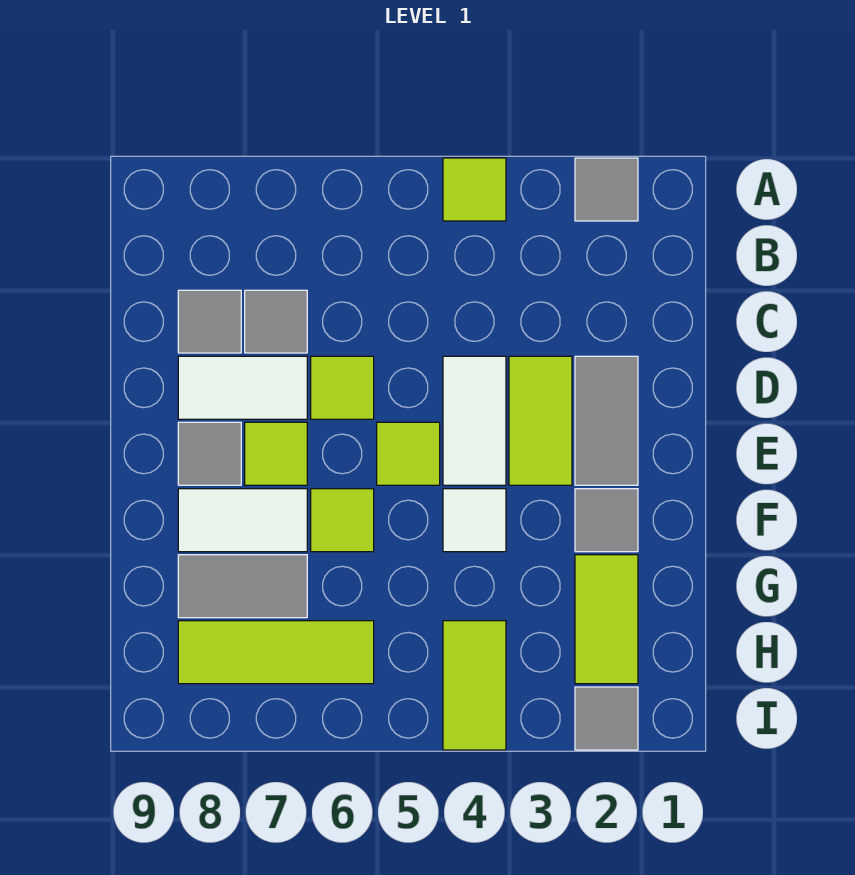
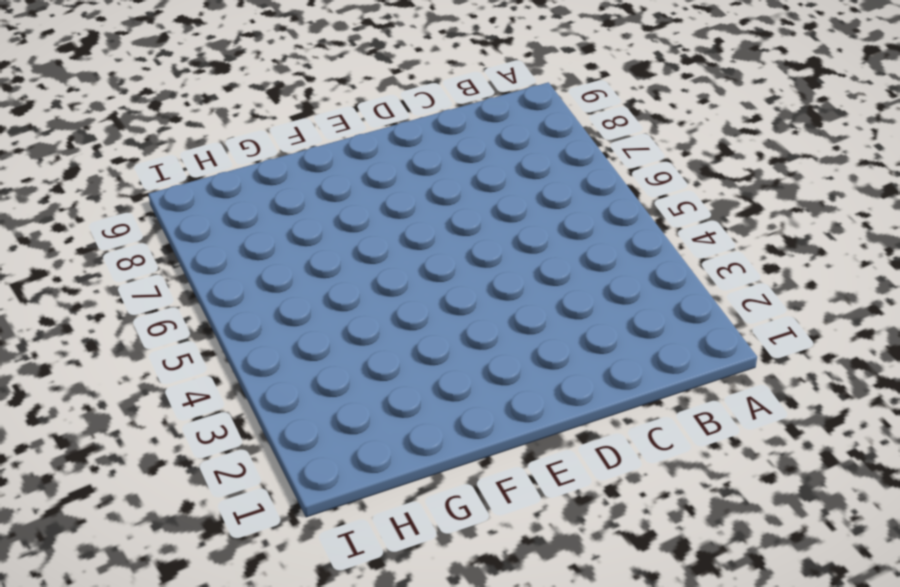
none -> grey tile A2 level 1
none -> lime tile A4 level 1
none -> grey tile C7 level 1

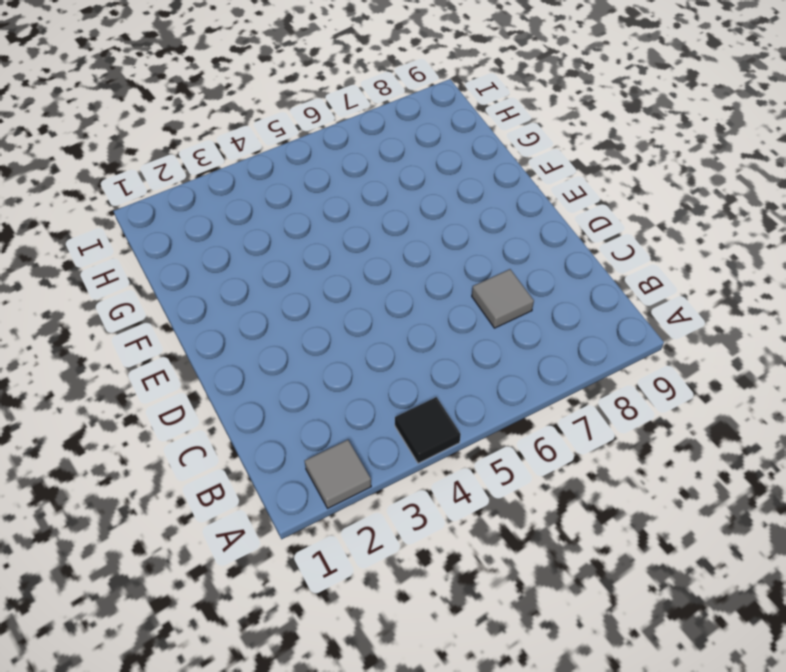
black tile A4 level 1 -> lime tile A4 level 1
none -> grey tile C8 level 1
none -> grey tile D2:E2 level 1
none -> lime tile D3:E3 level 1

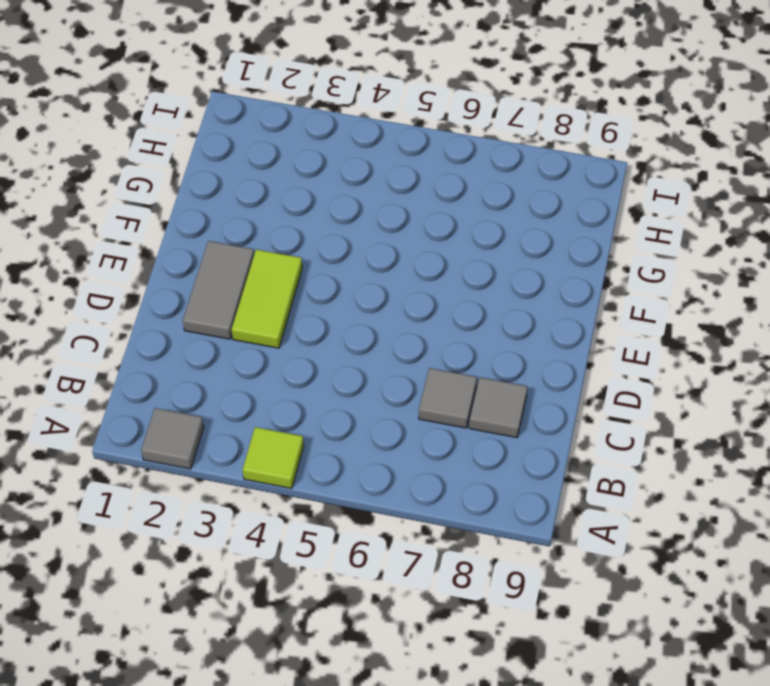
none -> white tile D4:E4 level 1
none -> lime tile D6 level 1
none -> white tile D7:D8 level 1

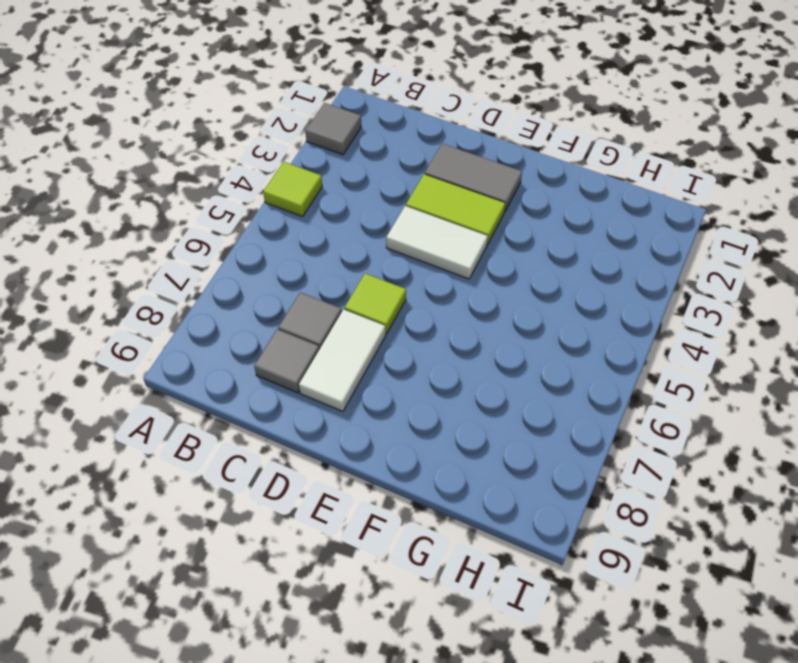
none -> lime tile E5 level 1
none -> lime tile E7 level 1
none -> grey tile E8 level 1

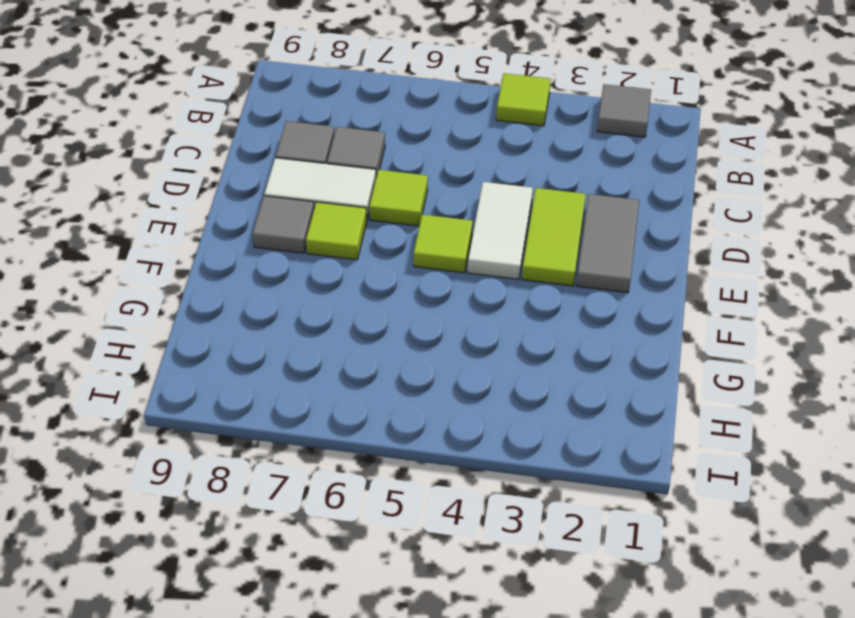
none -> grey tile F2 level 1
none -> white tile F4 level 1
none -> lime tile F6 level 1

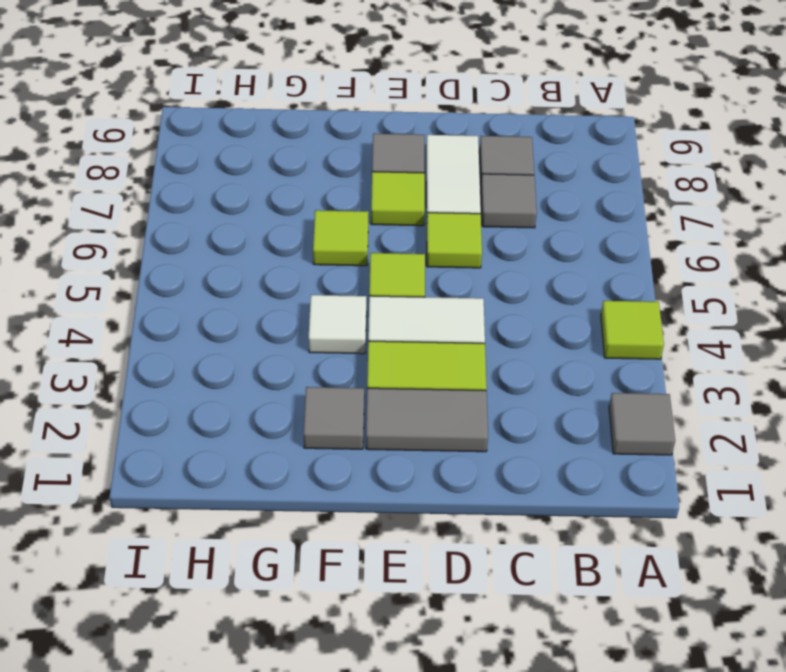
none -> white tile F7:F8 level 1
none -> lime tile G2:H2 level 1
none -> grey tile G7:G8 level 1

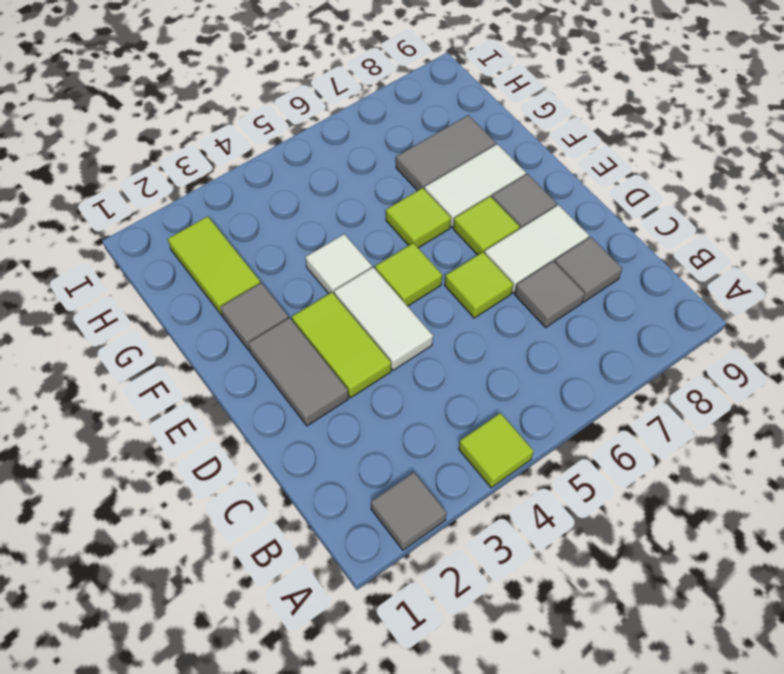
none -> lime tile H4:I4 level 1
none -> lime tile H6:H8 level 1
none -> grey tile I2 level 1

